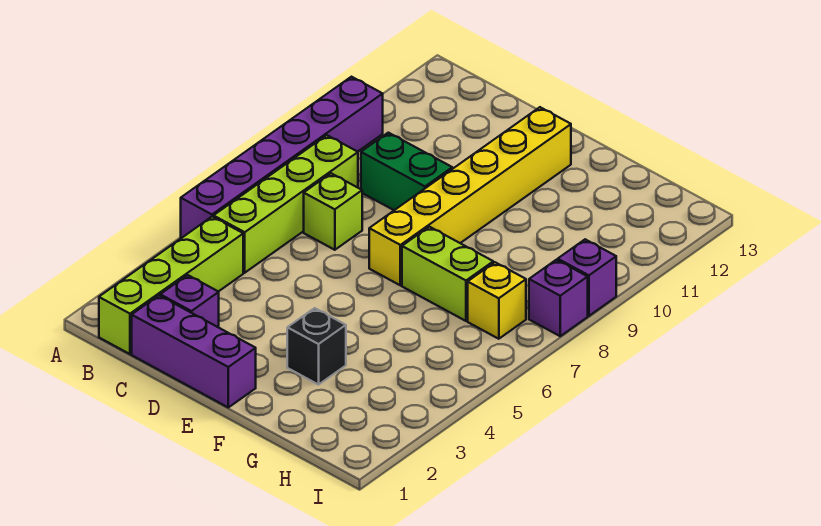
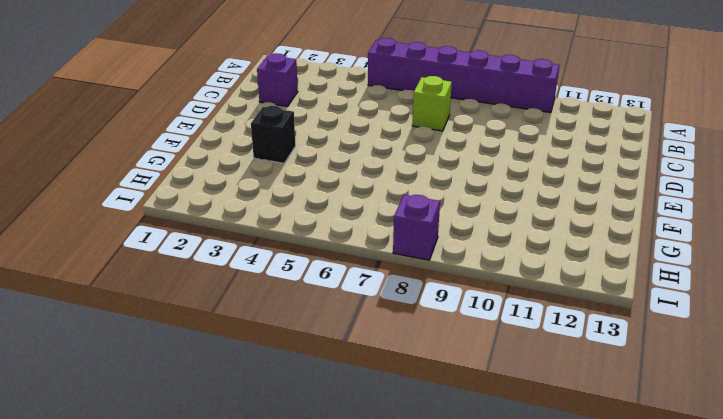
none -> lime brick B1:B4 level 1
none -> lime brick B5:B8 level 1
none -> purple brick C1:E1 level 1

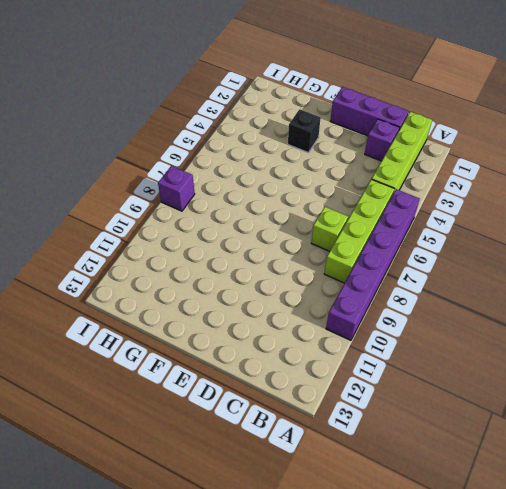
none -> green brick C9:D9 level 1
none -> yellow brick E7:E12 level 1
none -> lime brick F7:G7 level 1

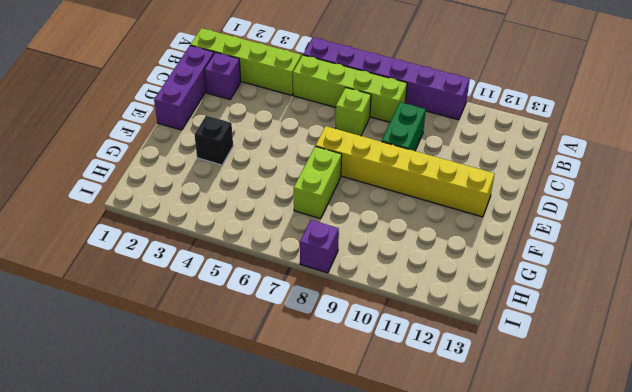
none -> yellow brick H7 level 1
none -> purple brick I9 level 1

